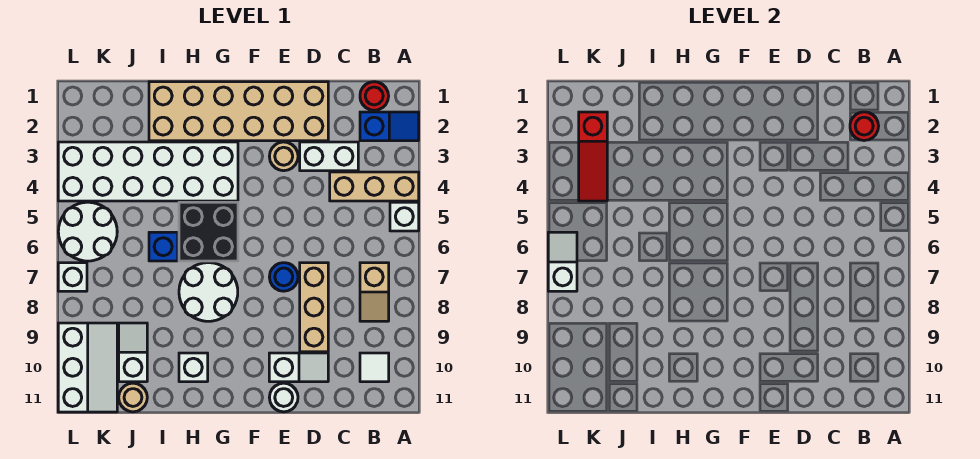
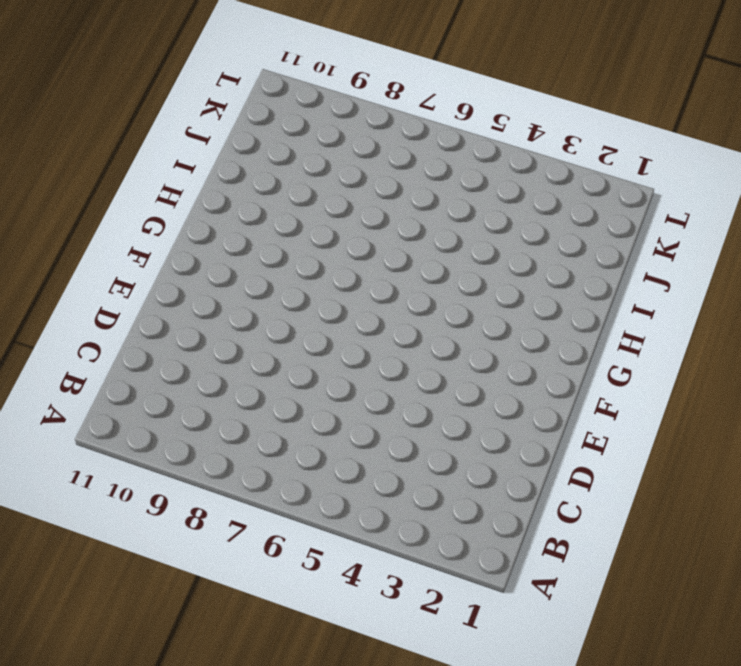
none -> blue slope A2:B2 level 1 top B
none -> tan brick A4:C4 level 1
none -> white brick A5 level 1

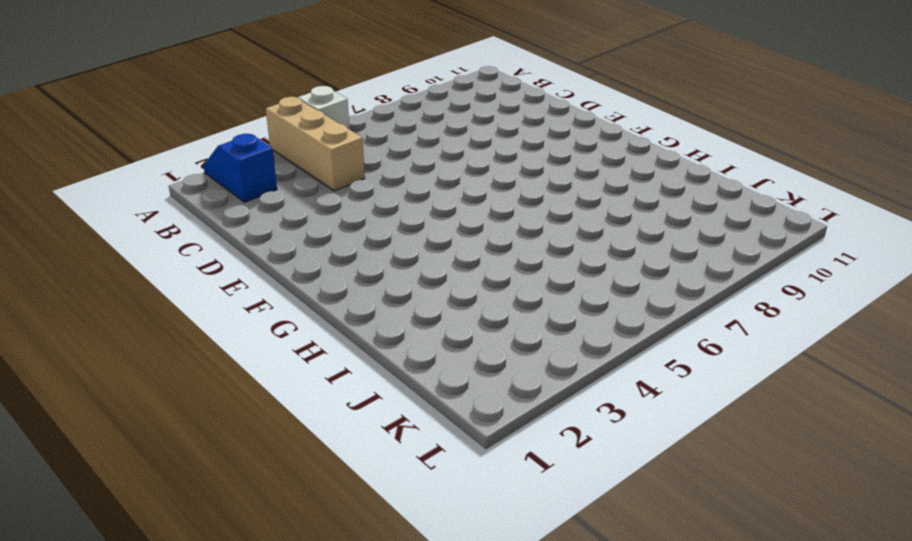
none -> red round brick B1 level 1
none -> tan slope B7:B8 level 1 top 7
none -> white tile B10 level 1

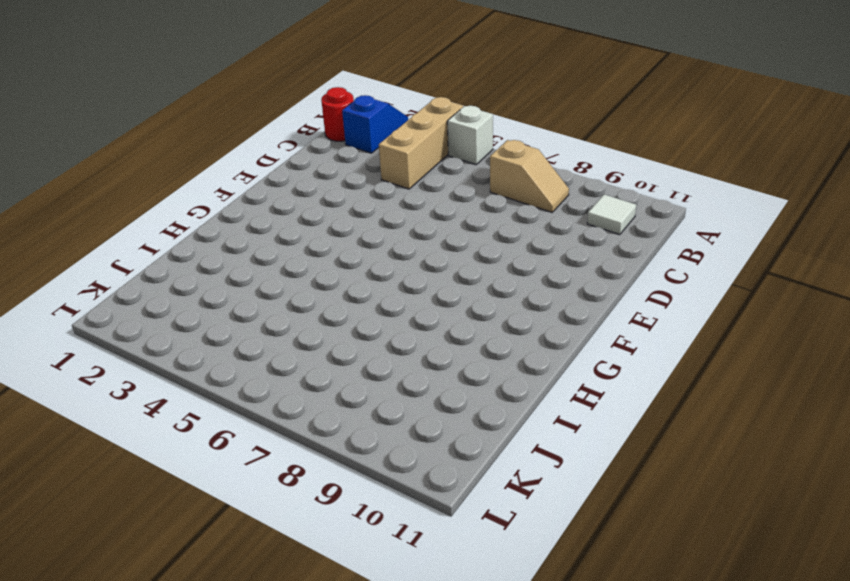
none -> white brick C3:D3 level 1
none -> tan brick D1:I2 level 1
none -> tan brick D7:D9 level 1

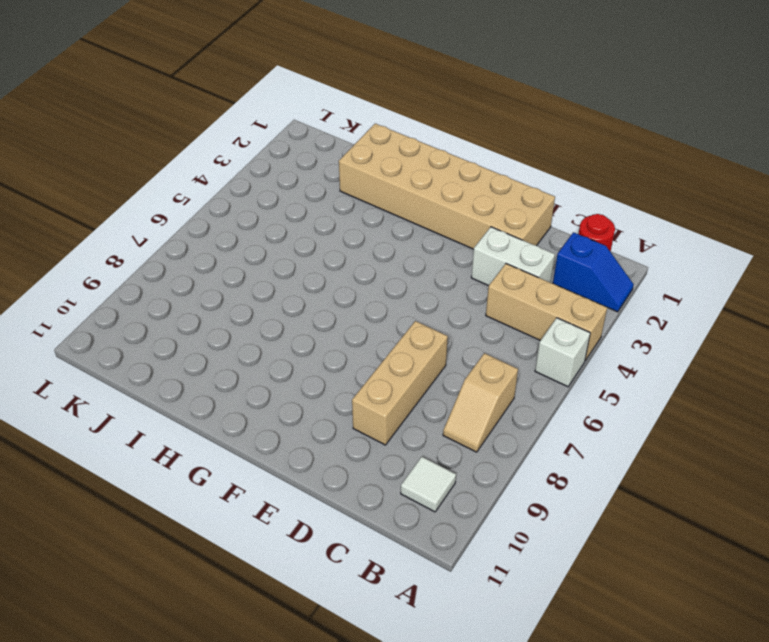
none -> white slope D10:E10 level 1 top E
none -> tan round brick E3 level 1
none -> blue round brick E7 level 1

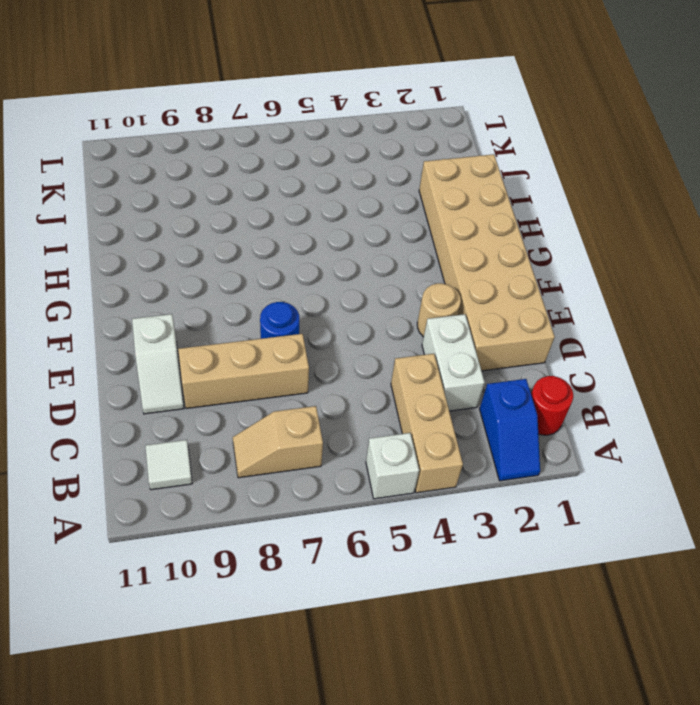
none -> white round brick E11 level 1
none -> white brick G3:L4 level 1
none -> black brick G5:H6 level 1

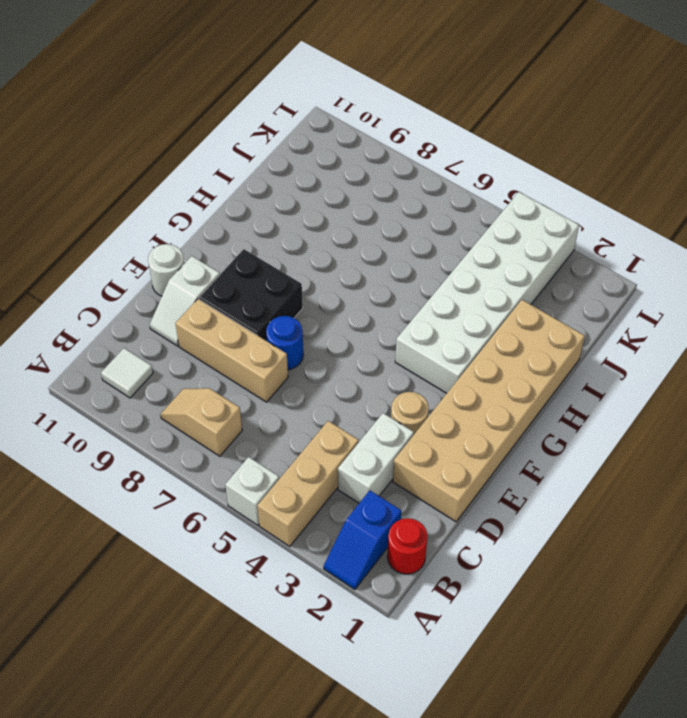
black brick E8:F9 level 1 -> black brick G5:H6 level 1
none -> white round brick G7:H8 level 1
none -> white brick H10 level 1
none -> blue brick I6 level 1

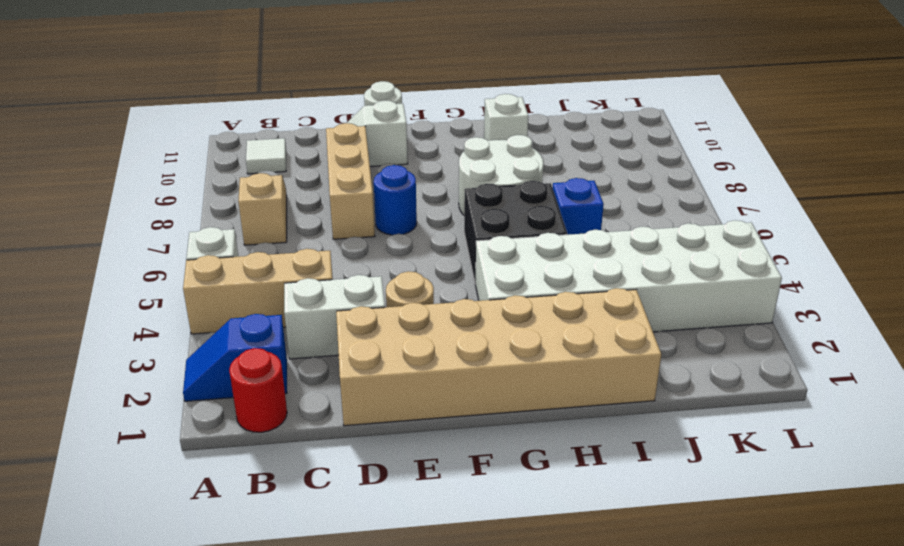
none -> white slope J9:J10 level 1 top 10
none -> tan round brick J11 level 1
none -> white round brick K5:L6 level 1

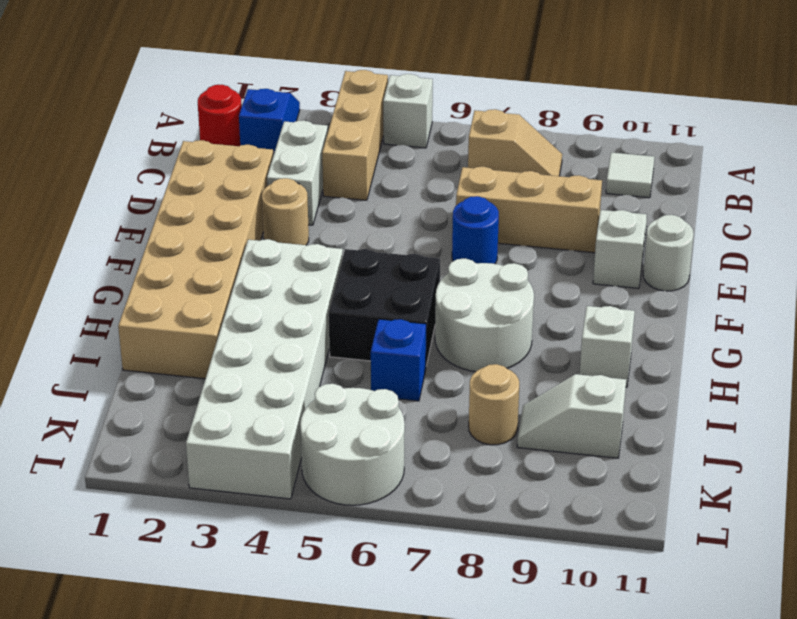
tan round brick J8 level 1 -> tan round brick J11 level 1
none -> white slope K9:L11 level 1 top L
none -> white brick L7 level 1
none -> red round brick B2 level 2

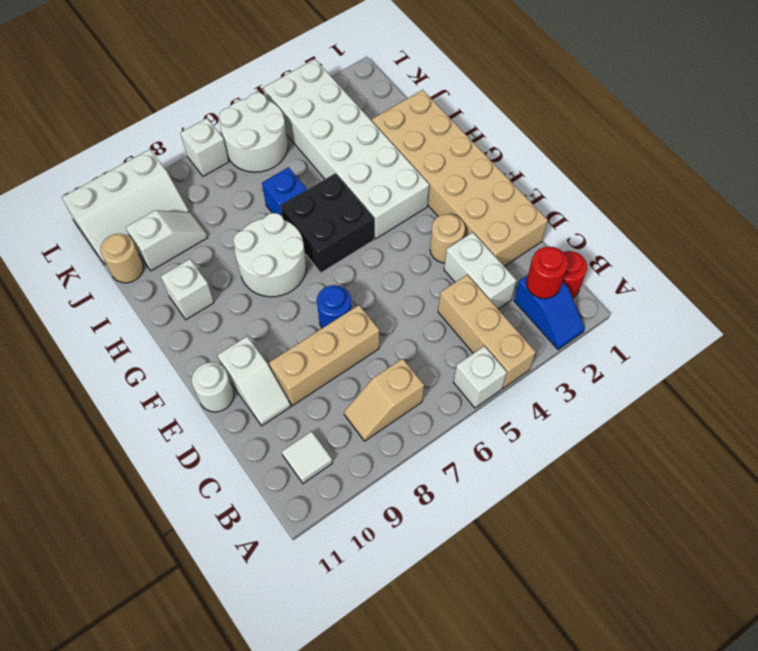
none -> red slope K2:K4 level 2 top 2
none -> white slope L6:L7 level 2 top 7

